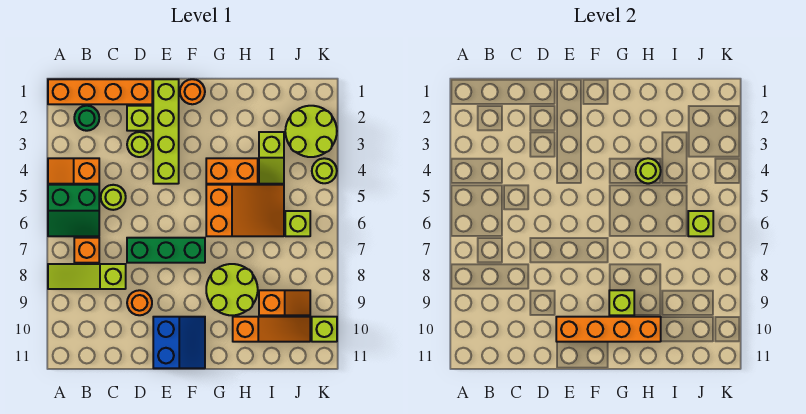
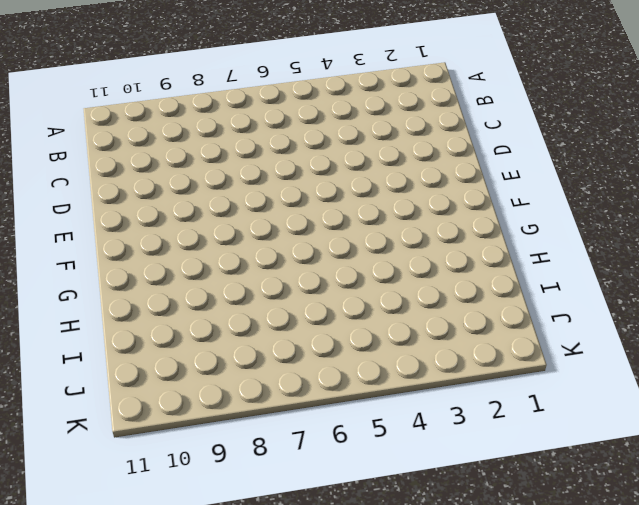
none -> orange brick A1:D1 level 1
none -> orange slope A4:B4 level 1 top B
none -> green slope A5:B6 level 1 top 5

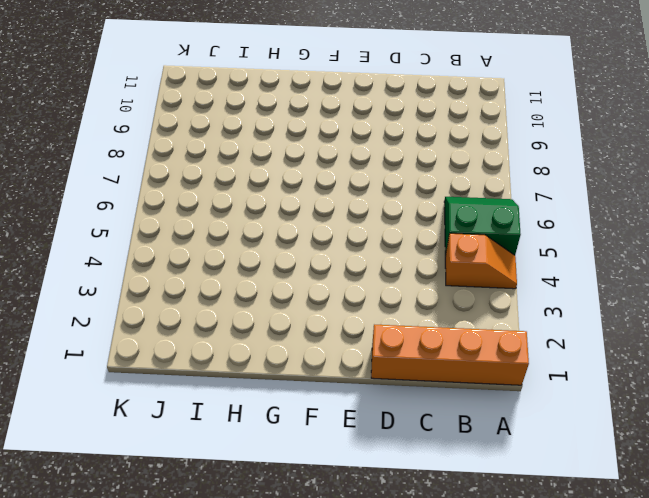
none -> lime slope A8:C8 level 1 top C
none -> green round brick B2 level 1
none -> orange brick B7 level 1

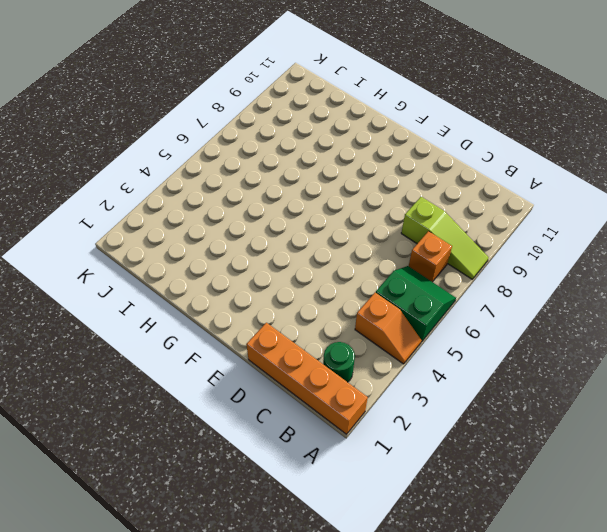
none -> lime round brick C5 level 1
none -> lime brick D2 level 1
none -> lime round brick D3 level 1

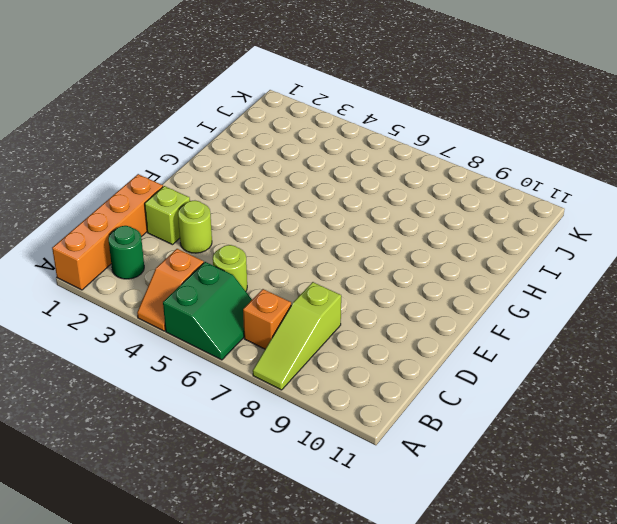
none -> green brick D7:F7 level 1
none -> orange round brick D9 level 1
none -> lime brick E1:E4 level 1

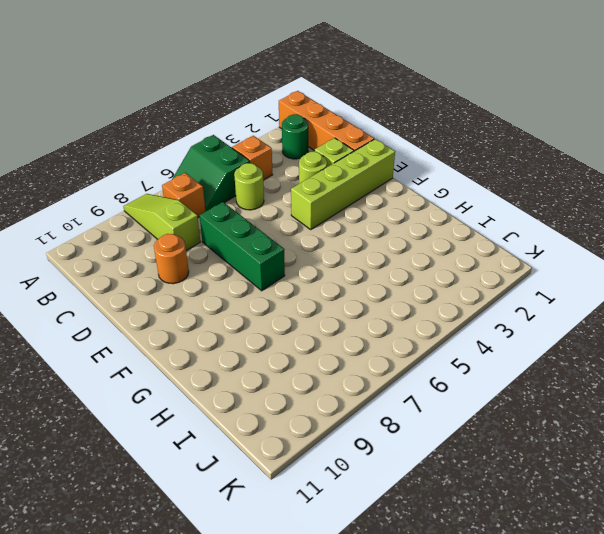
none -> blue slope E10:F11 level 1 top E
none -> orange round brick F1 level 1
none -> orange brick G4:H4 level 1

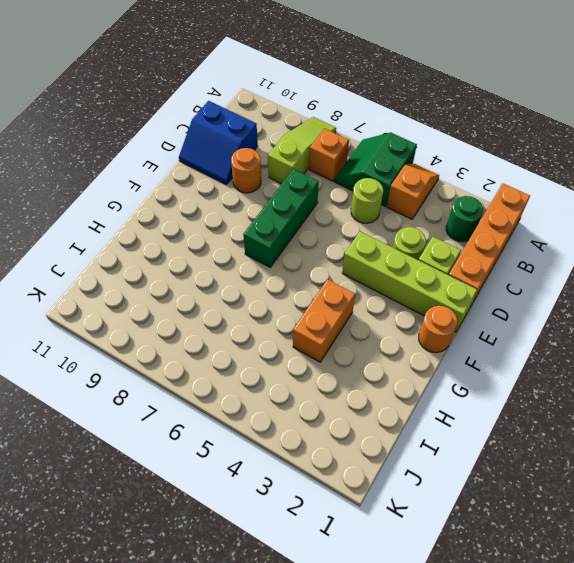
blue slope C10:D11 level 1 top C -> blue slope E10:F11 level 1 top E
none -> orange slope G5:I6 level 1 top G
none -> lime round brick G8:H9 level 1
none -> orange slope H10:J10 level 1 top H

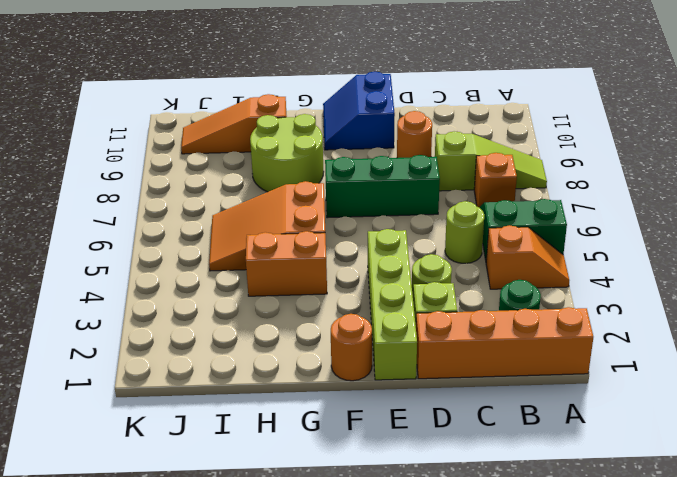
none -> lime slope I3:I4 level 1 top 3
none -> orange slope I9:J9 level 1 top I
none -> lime round brick J2:K3 level 1

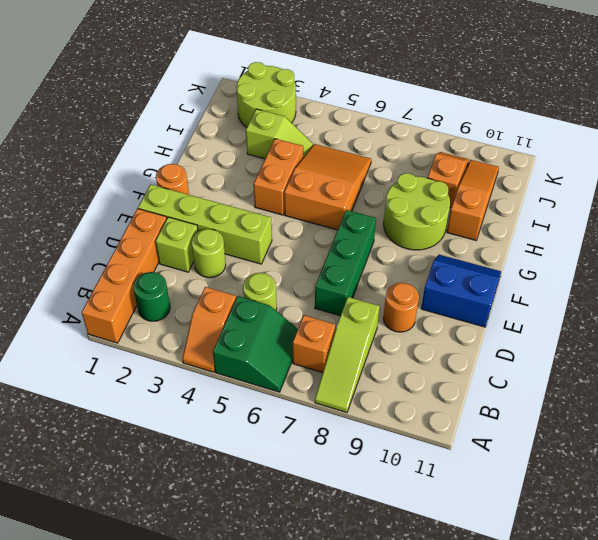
none -> lime brick J6 level 1
none -> lime round brick K4 level 1
none -> lime brick K10 level 1

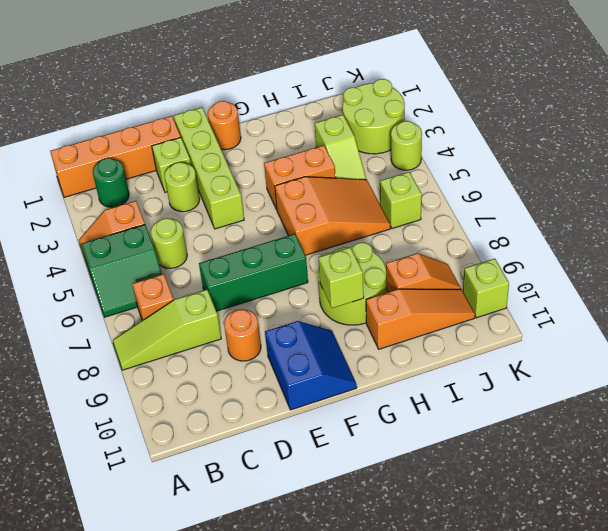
none -> orange brick E10:H10 level 2
none -> lime round brick H4 level 2
none -> lime brick J6 level 2

